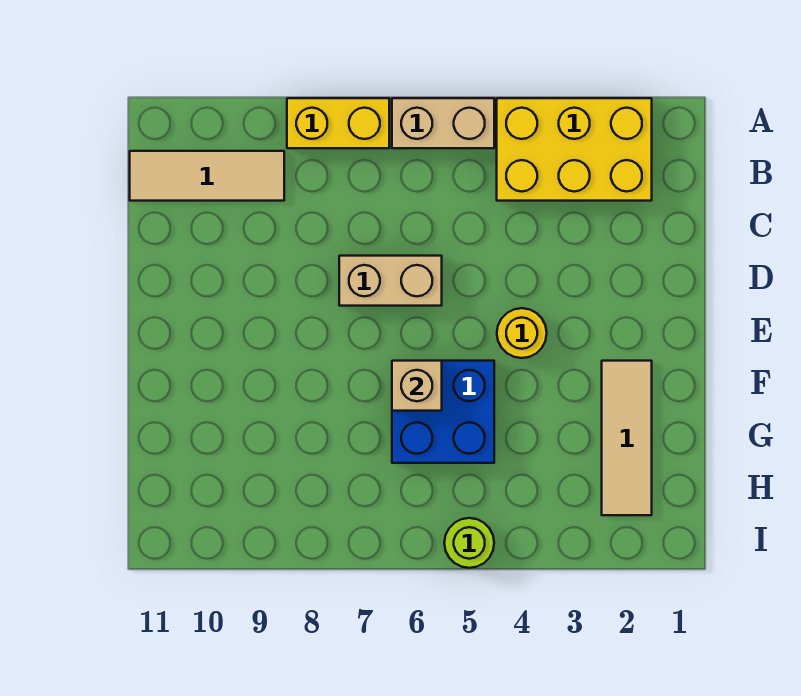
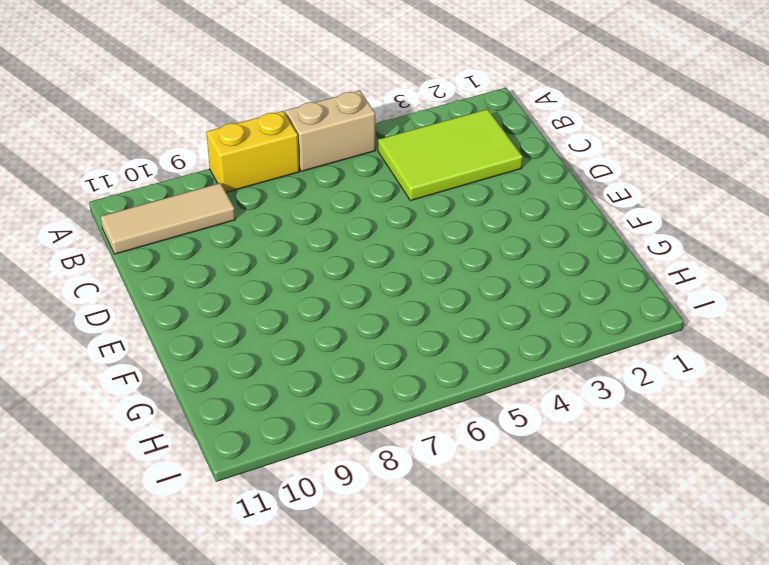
lime tile B2:C4 level 1 -> yellow brick A2:B4 level 1
none -> tan brick D6:D7 level 1
none -> yellow round brick E4 level 1

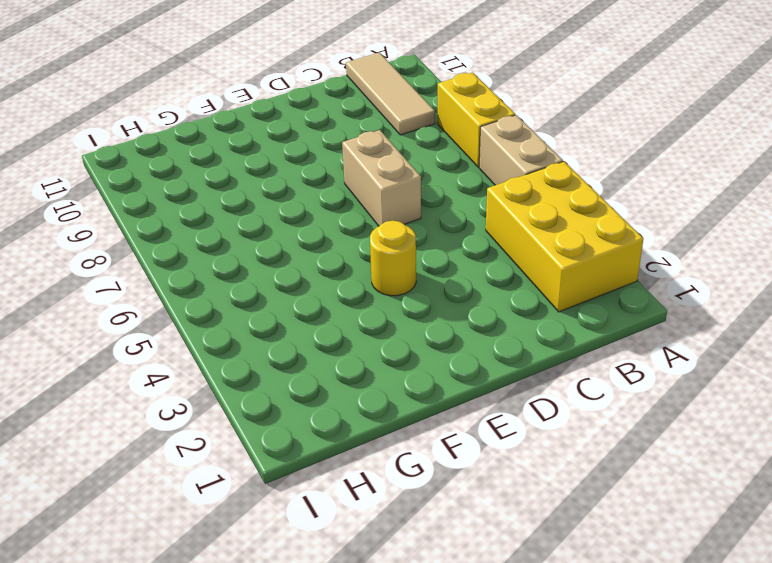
none -> tan tile F2:H2 level 1
none -> blue brick F5:G6 level 1

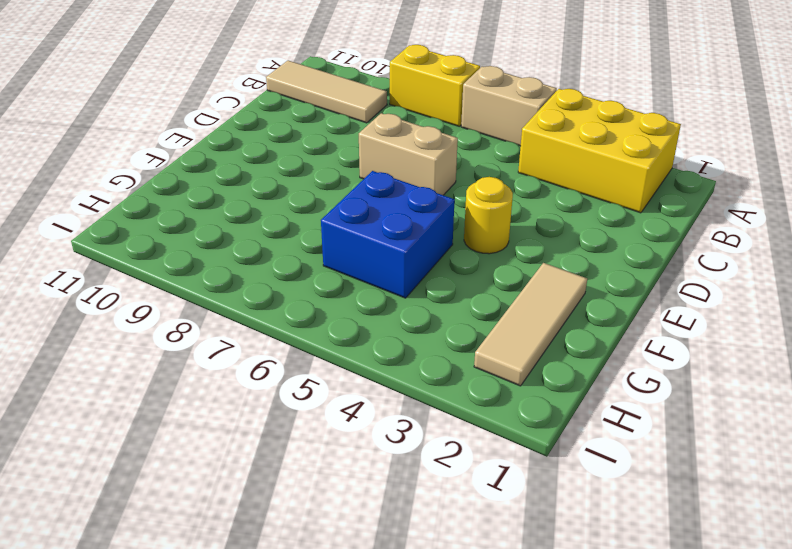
none -> lime round brick I5 level 1
none -> tan brick F6 level 2

